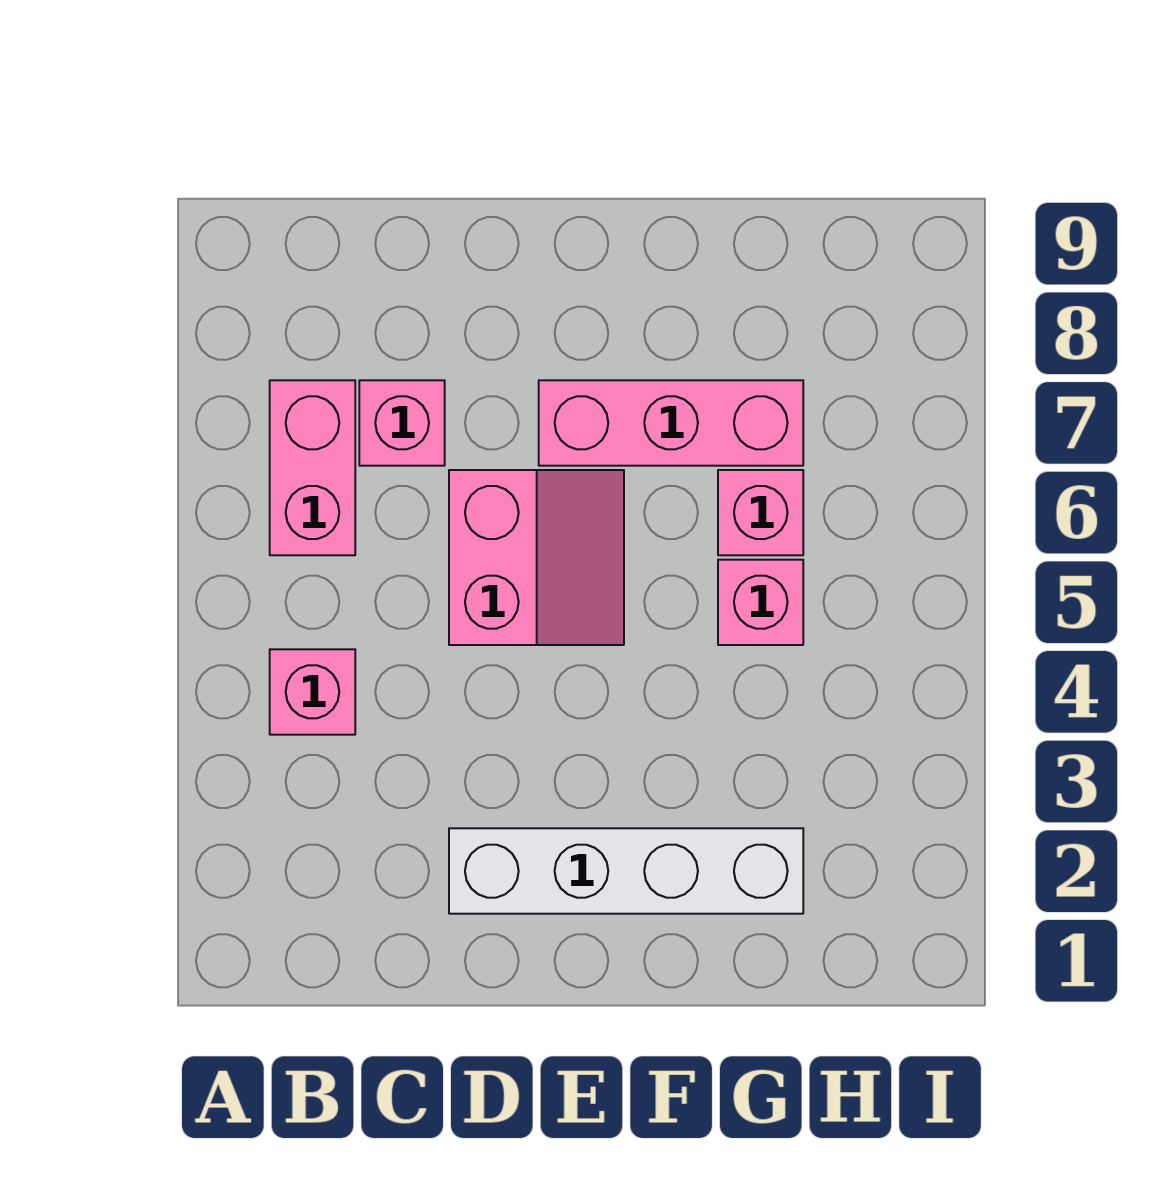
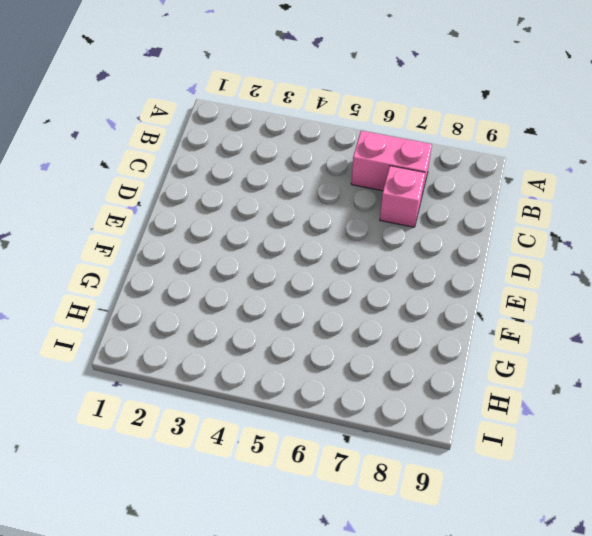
none -> pink brick B4 level 1
none -> white brick D2:G2 level 1

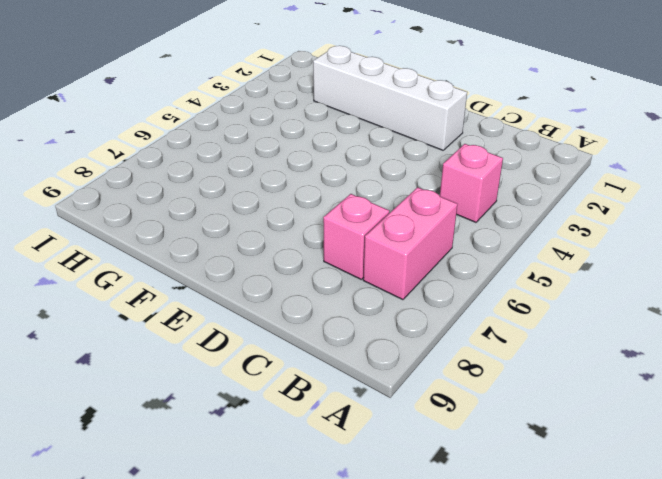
none -> pink slope D5:E6 level 1 top D
none -> pink brick E7:G7 level 1

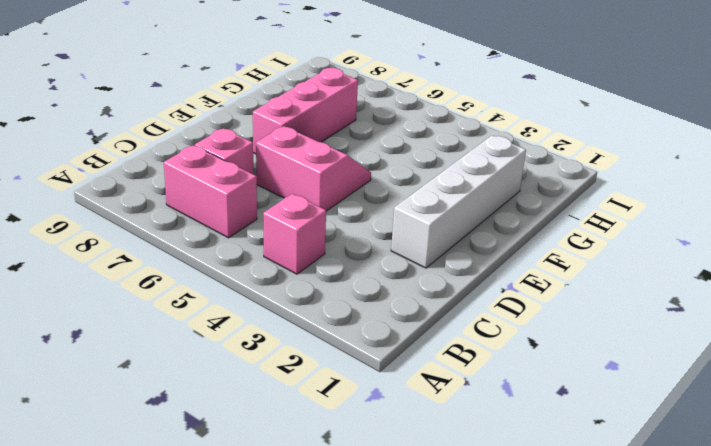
none -> pink brick G5 level 1
none -> pink brick G6 level 1

